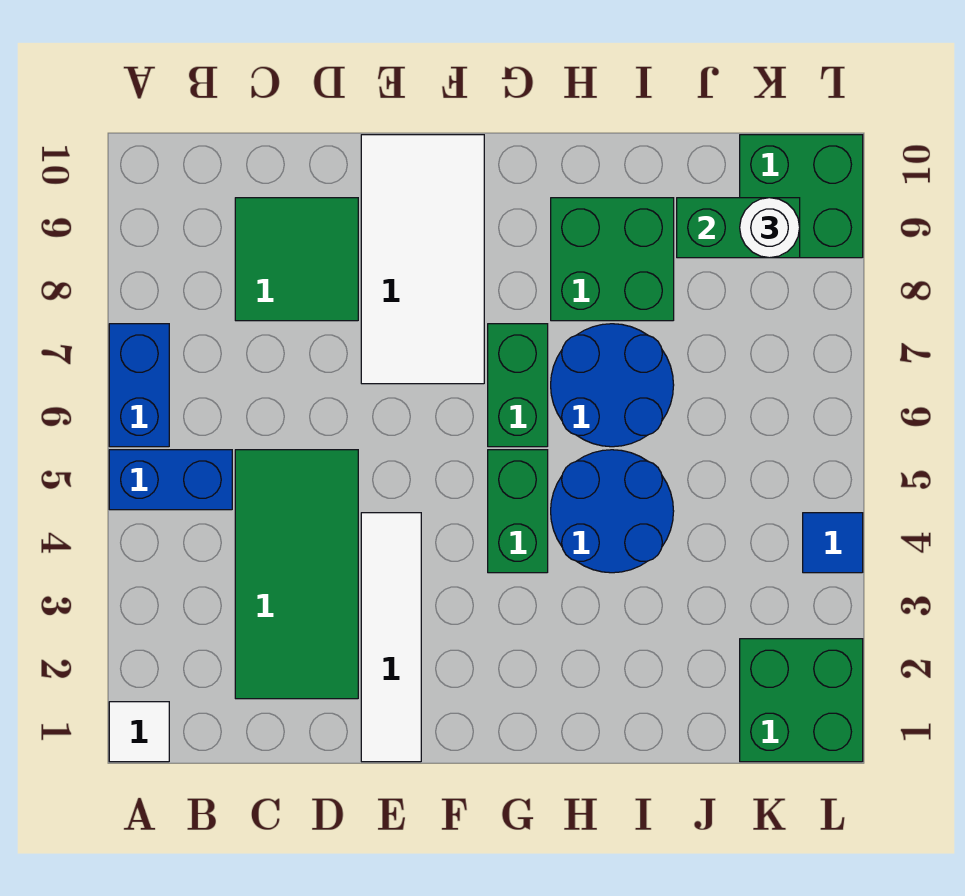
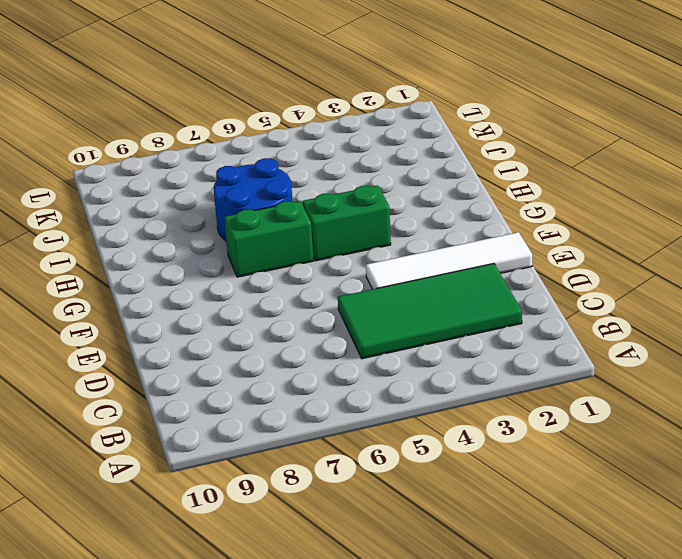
none -> white tile A1 level 1
none -> blue brick A5:B5 level 1
none -> blue brick A6:A7 level 1

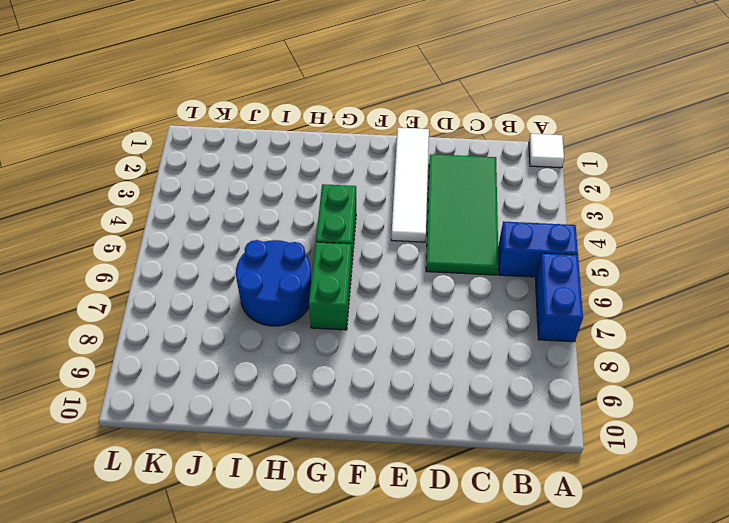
none -> green tile C8:D9 level 1
none -> white tile E7:F10 level 1
none -> blue round brick H4:I5 level 1

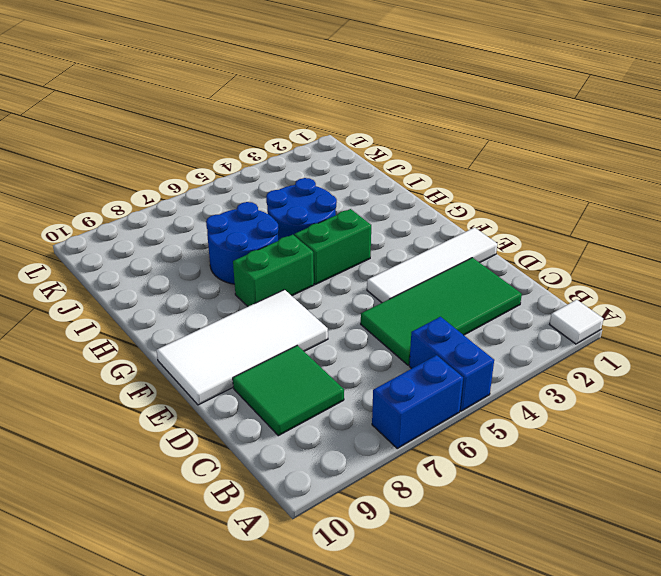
none -> green brick H8:I9 level 1
none -> green brick K1:L2 level 1
none -> green brick K9:L10 level 1

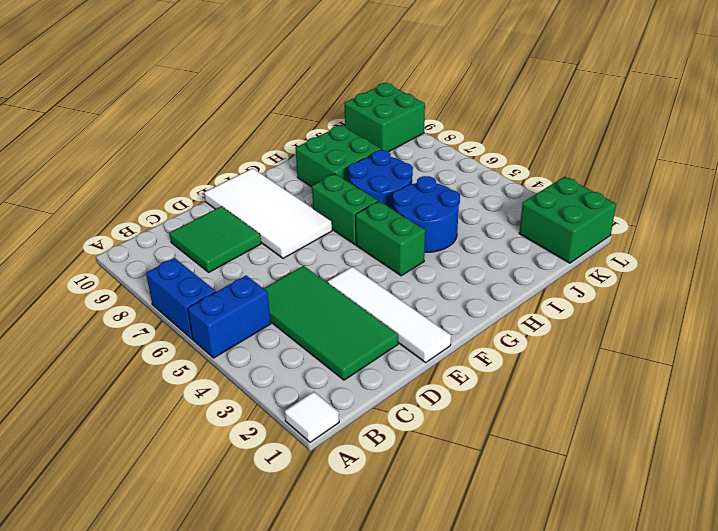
none -> blue tile L4 level 1
none -> green brick J9:K9 level 2
none -> white round brick K9 level 3

